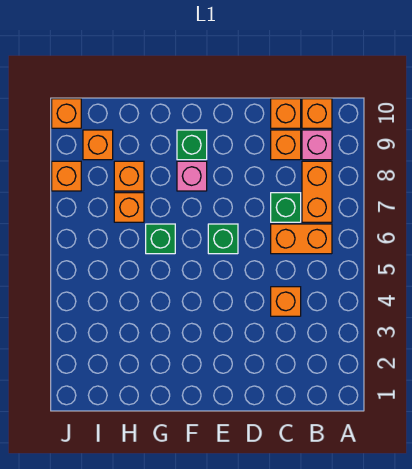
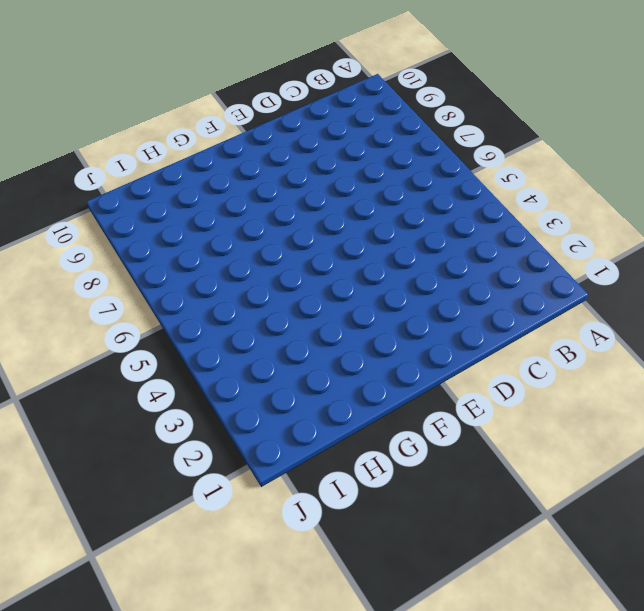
none -> orange brick B6:C6 level 1
none -> orange brick B7:B8 level 1
none -> pink brick B9 level 1

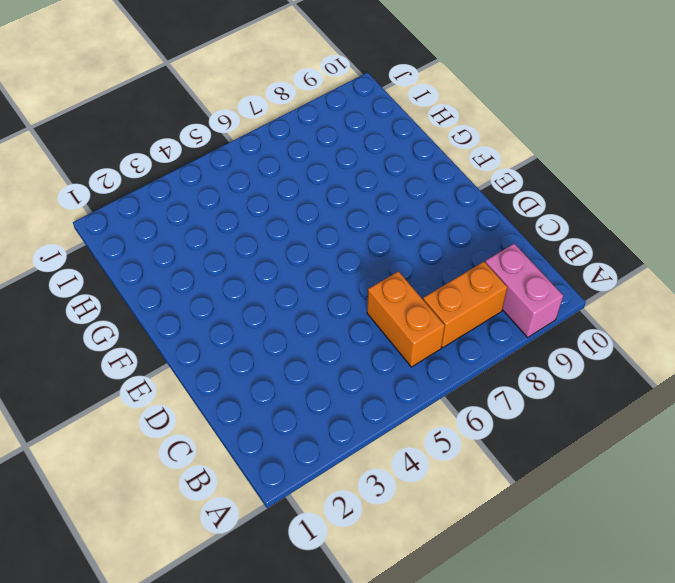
pink brick A9:B9 level 1 -> pink brick B9 level 1
none -> orange brick B10 level 1
none -> orange brick C4 level 1
none -> green brick C7 level 1

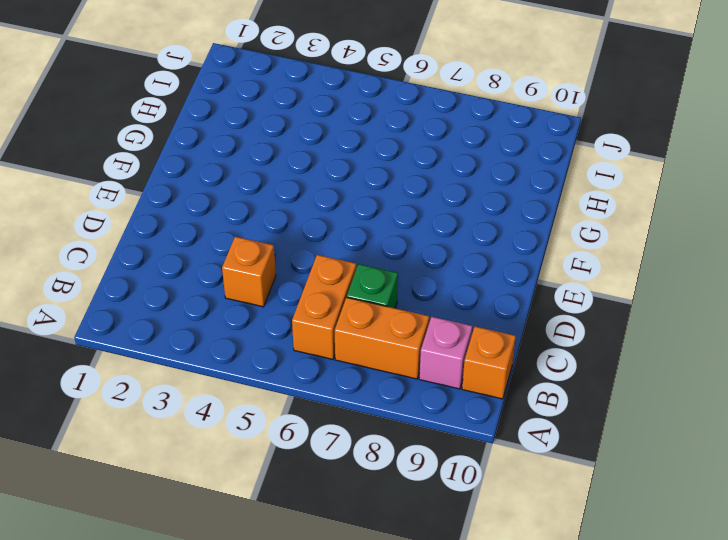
none -> orange brick C9 level 1
none -> orange brick C10 level 1
none -> green brick E6 level 1

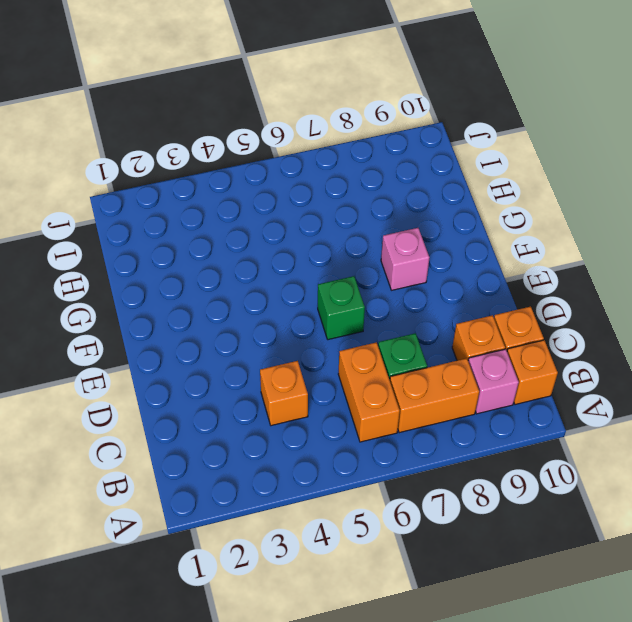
none -> green brick F9 level 1
none -> green brick G6 level 1
none -> orange brick H7 level 1

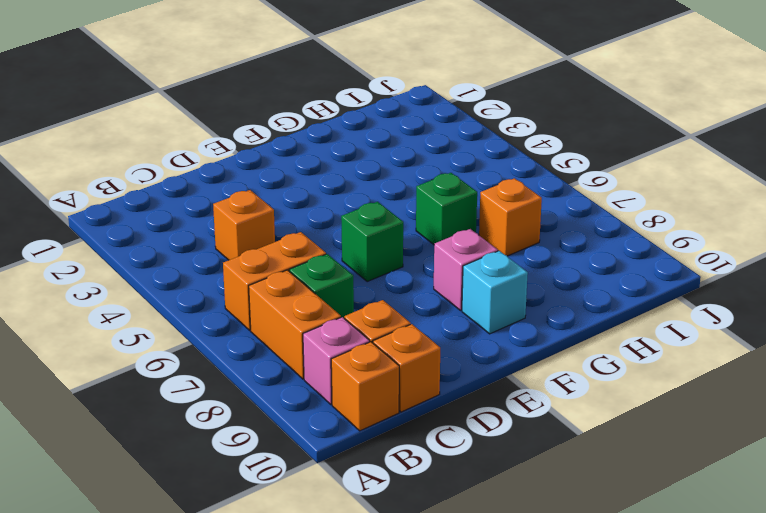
cyan brick F9 level 1 -> green brick F9 level 1
none -> orange brick H8 level 1
none -> orange brick I9 level 1
none -> orange brick J8 level 1

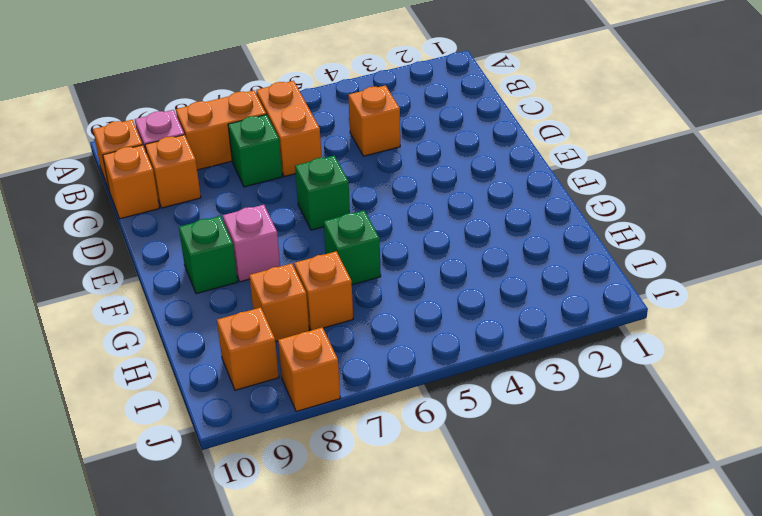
none -> orange brick J10 level 1

